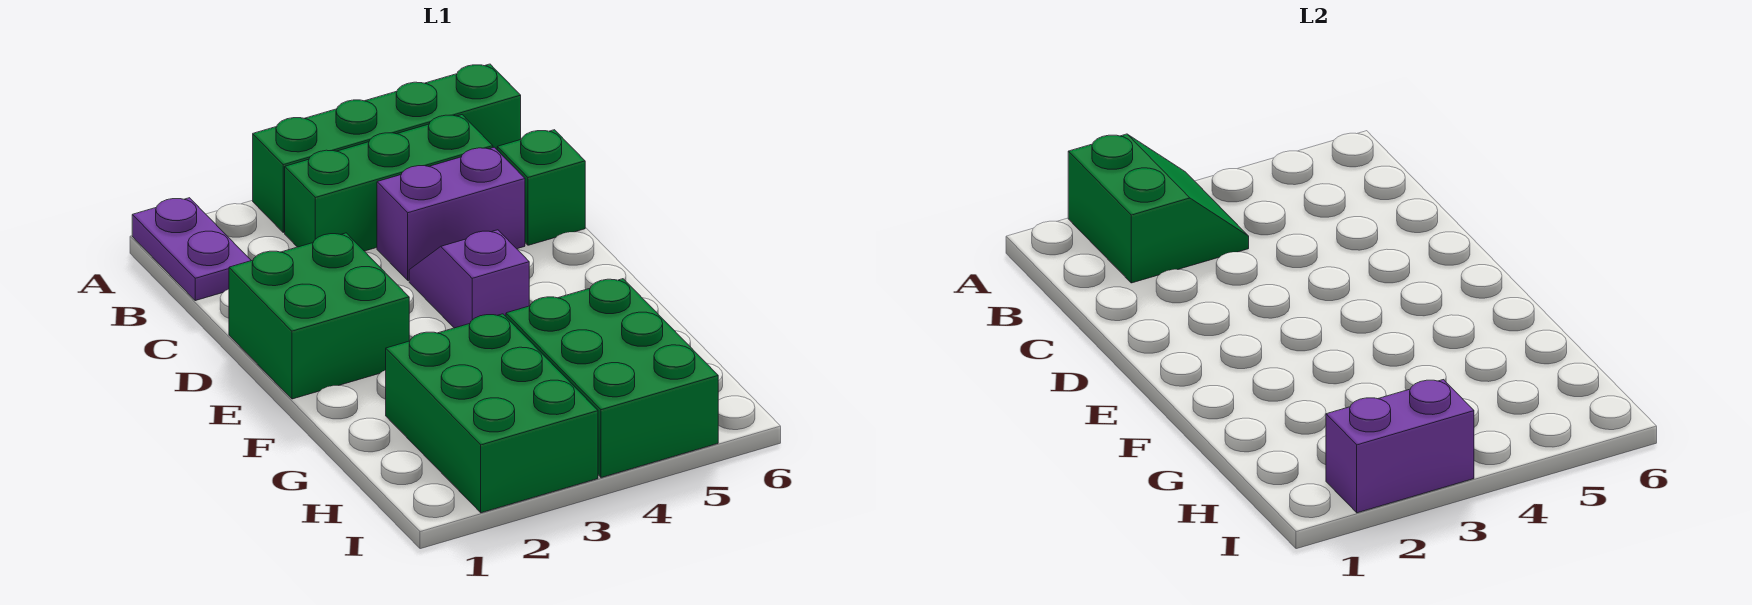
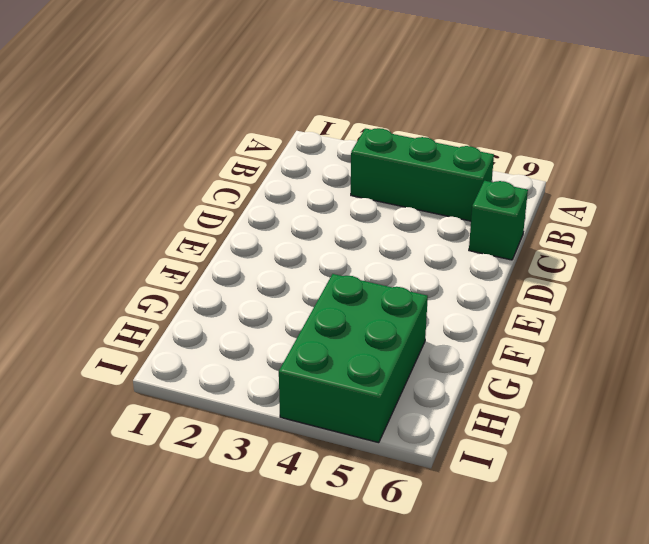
none -> purple plate A1:B1 level 1
none -> green brick A3:A6 level 1

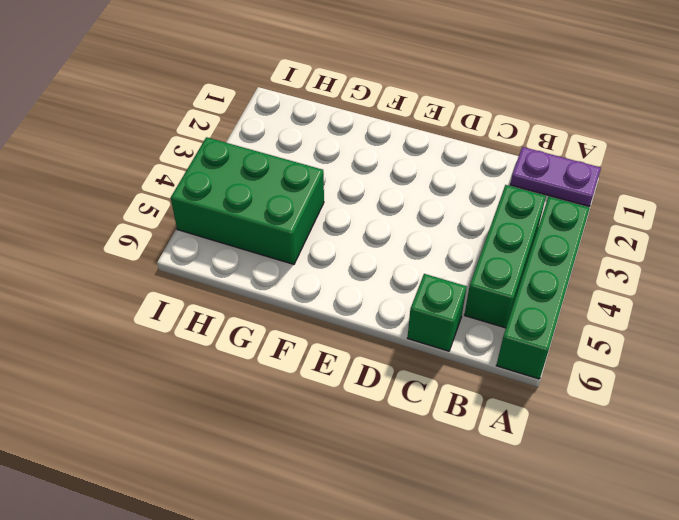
none -> purple brick C4:C5 level 1
none -> green brick D1:E2 level 1

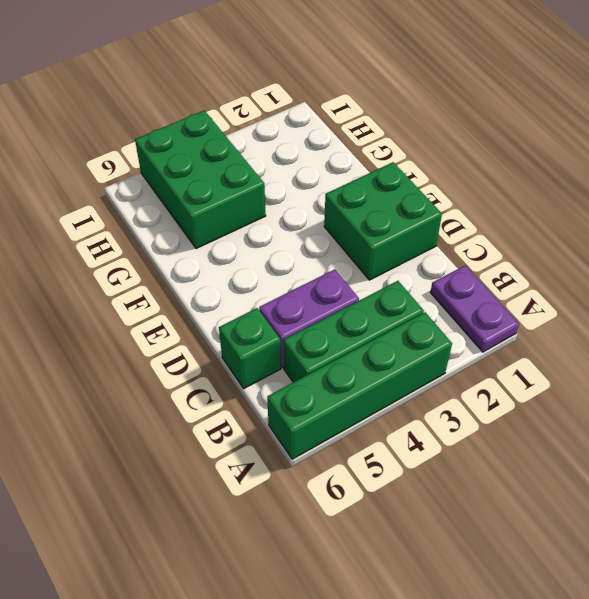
none -> purple slope D4:E4 level 1 top E
none -> green brick G2:I3 level 1

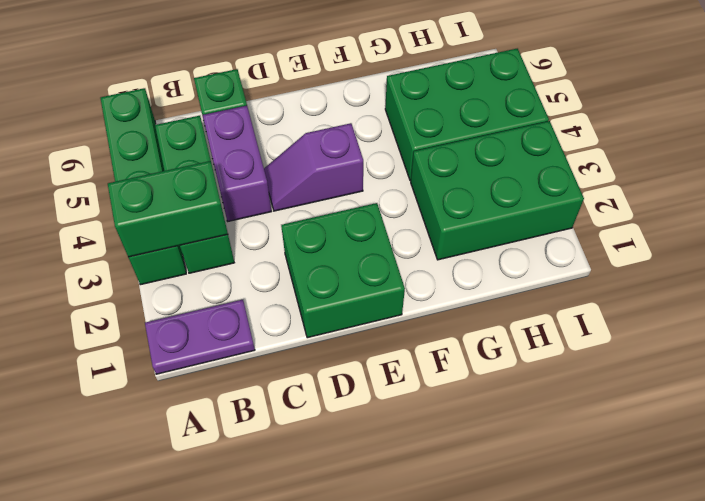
green brick A3:B3 level 2 -> green slope A2:B3 level 2 top 2
none -> purple brick I2:I3 level 2

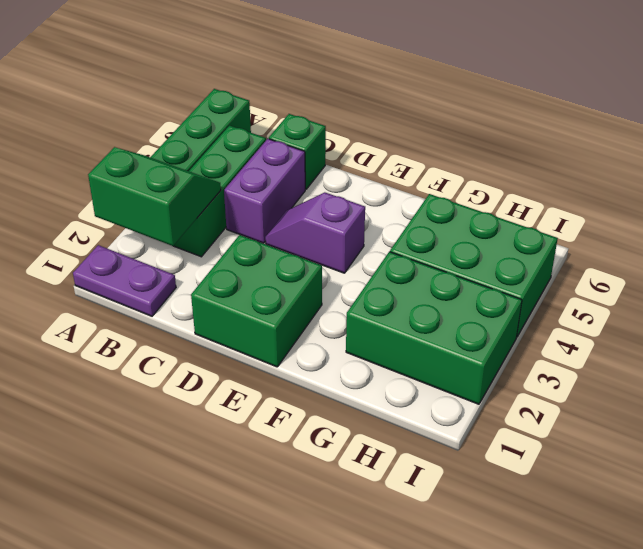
none -> purple brick I2:I3 level 2

